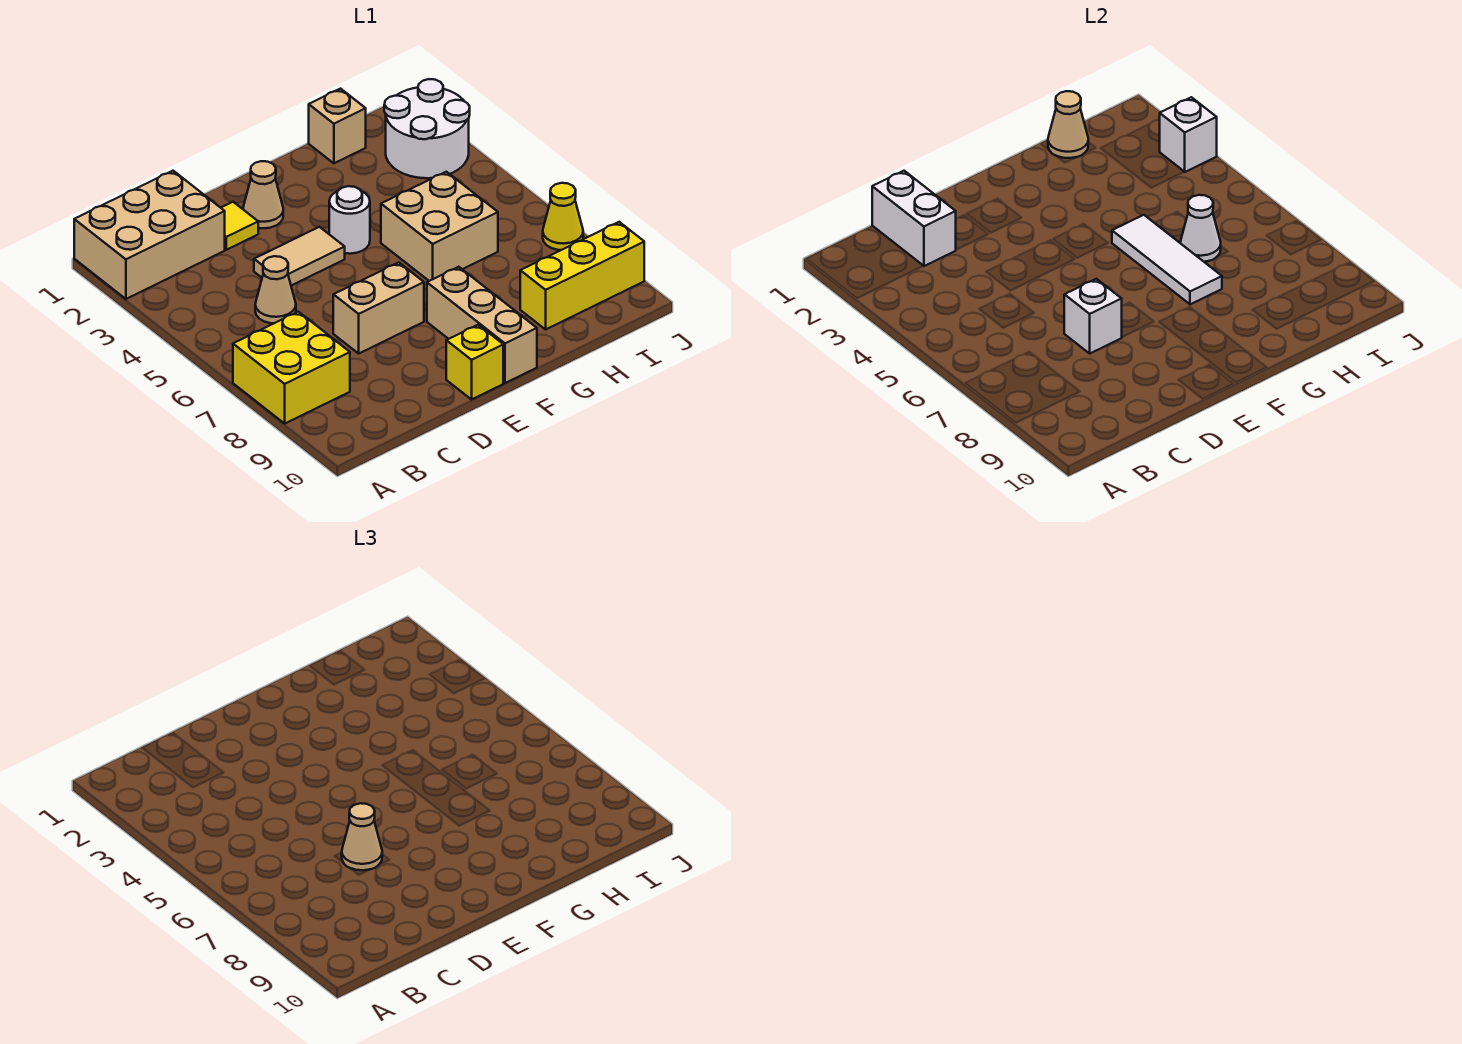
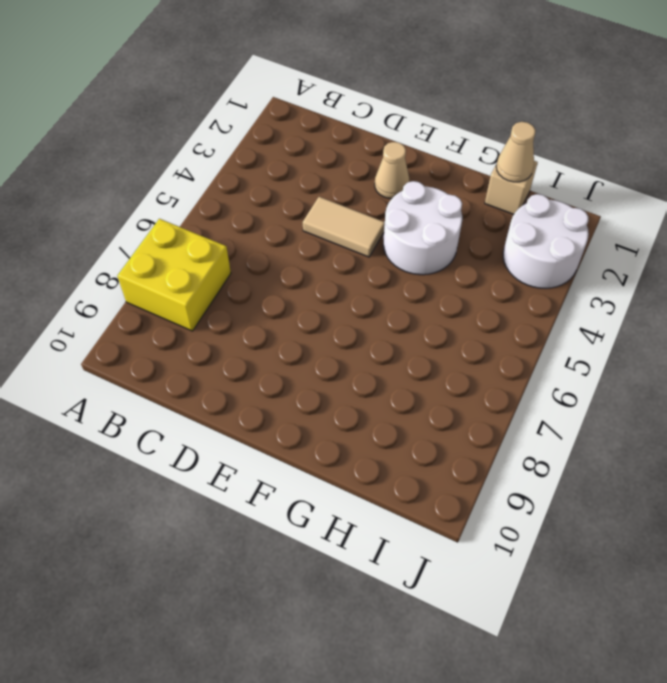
white round brick F3:G4 level 1 -> white round brick F4 level 1
none -> tan brick A1:C2 level 1
none -> tan cone C5 level 1
none -> yellow tile D2 level 1

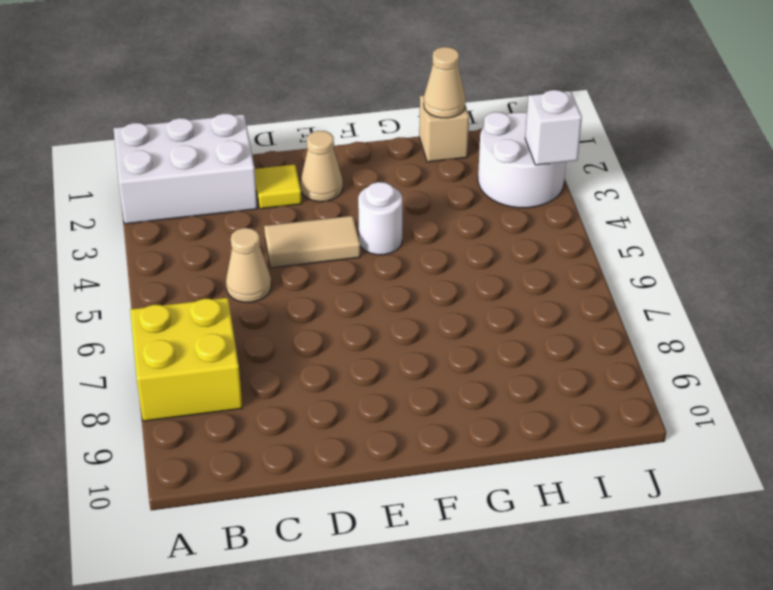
white brick A1:C2 level 1 -> tan brick A1:C2 level 1
none -> tan brick D7:E7 level 1
none -> yellow brick E10 level 1
none -> tan brick F8:F10 level 1

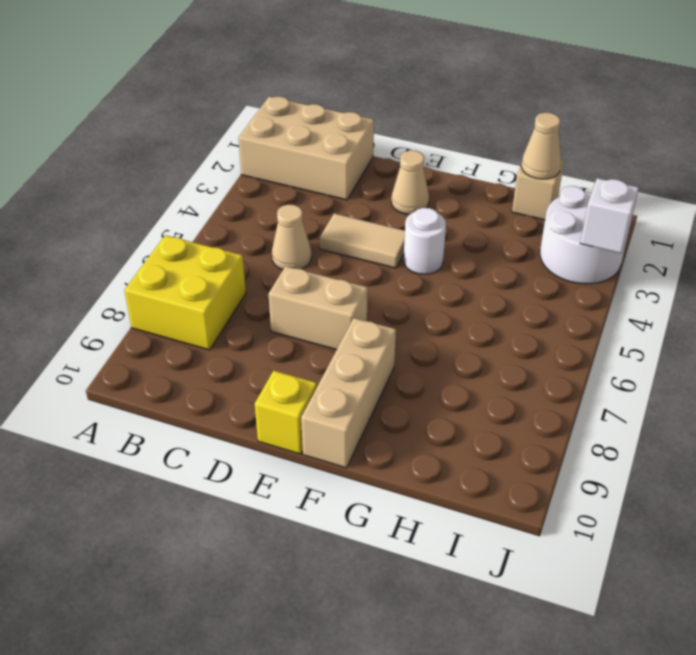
none -> yellow tile D2 level 1
none -> tan brick G5:H6 level 1
none -> yellow brick H9:J9 level 1

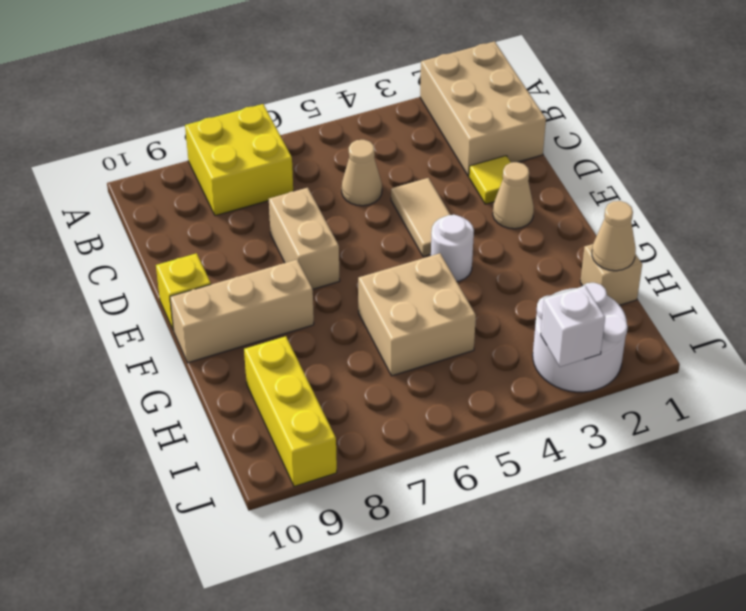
none -> yellow cone J7 level 1
none -> white brick C1:C2 level 2
none -> white brick D7 level 2

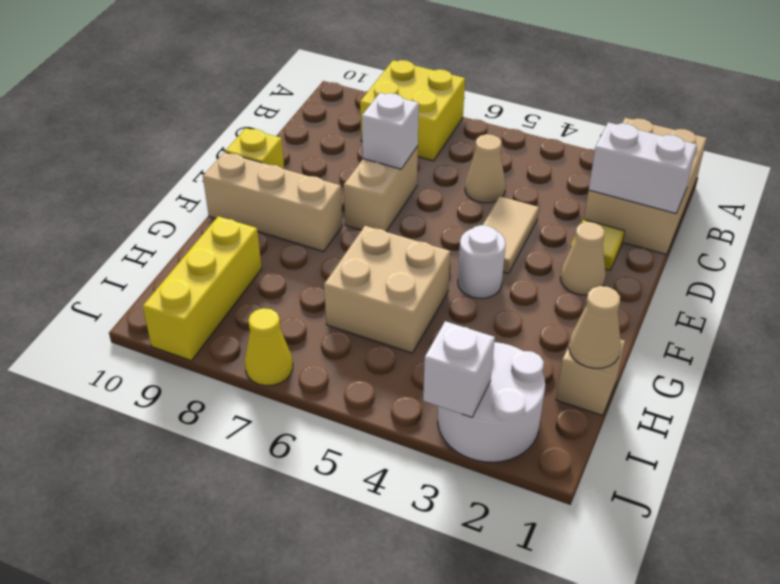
none -> white tile G5:G7 level 2
none -> white cone H6 level 2
none -> tan cone D7 level 3

